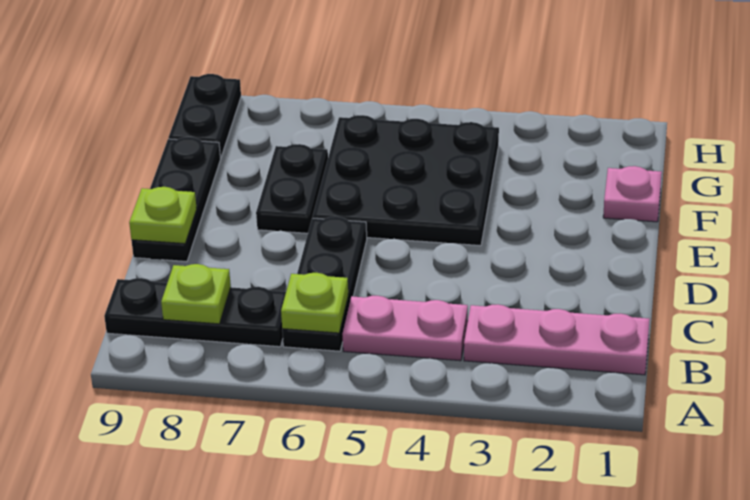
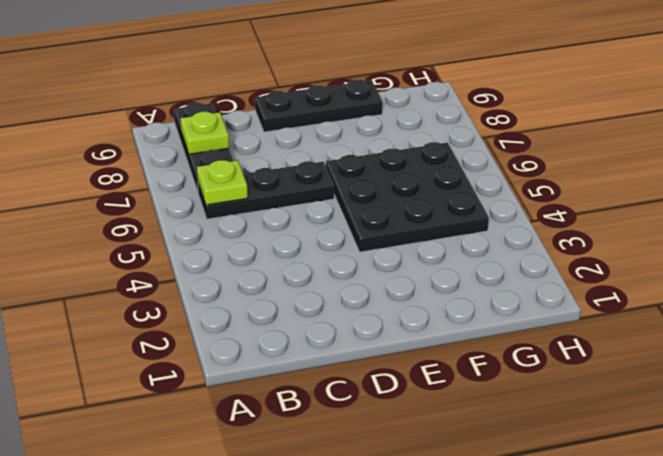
none -> pink plate B1:B3 level 1
none -> pink plate B4:B5 level 1
none -> black plate E7:F7 level 1

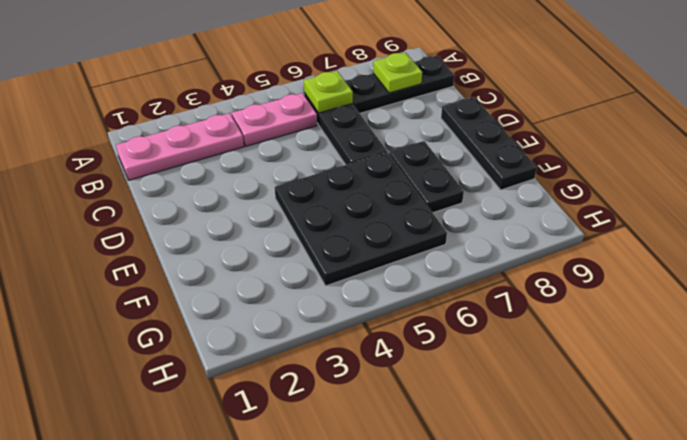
none -> pink plate F1 level 1
none -> black plate G9:H9 level 1
none -> lime plate D9 level 2

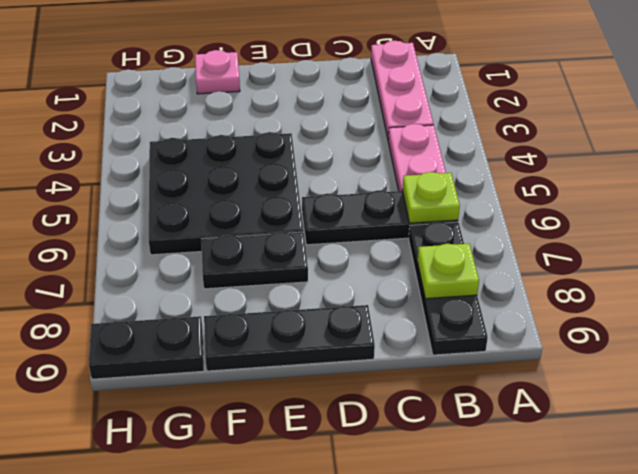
none -> lime plate D9 level 2

